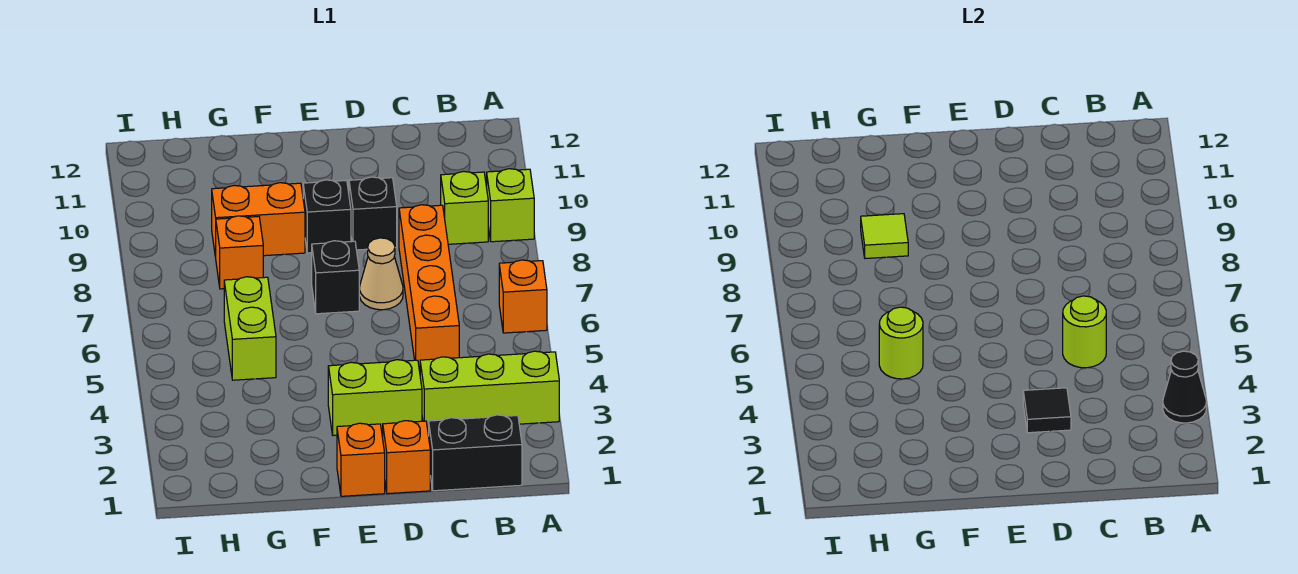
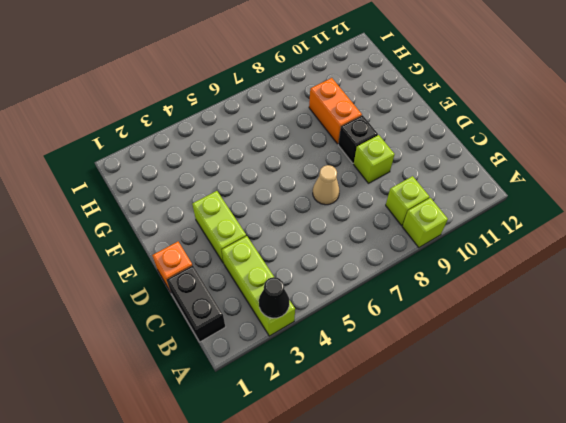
lime brick D9 level 1 -> black brick D9 level 1
none -> orange brick A6 level 1
none -> orange brick C5:C8 level 1
none -> orange brick E1 level 1

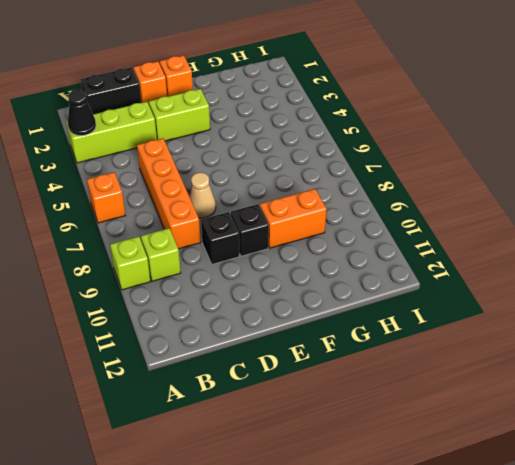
none -> black brick E7 level 1
none -> lime brick G5:G6 level 1
none -> orange brick G8 level 1

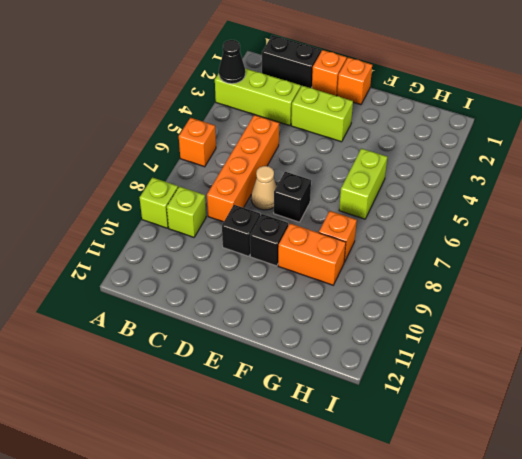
none -> lime round brick C5 level 2
none -> black tile D3 level 2
none -> lime round brick G5 level 2

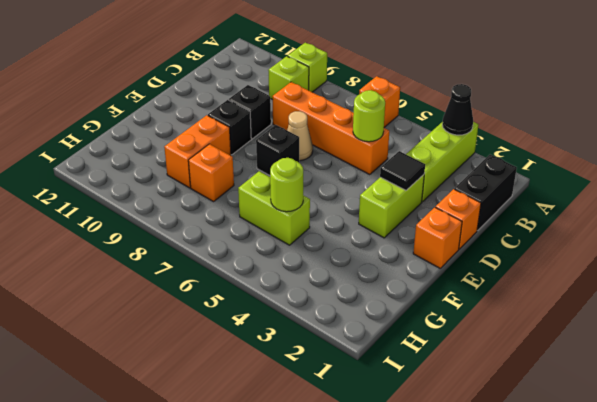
none -> lime tile G9 level 2

